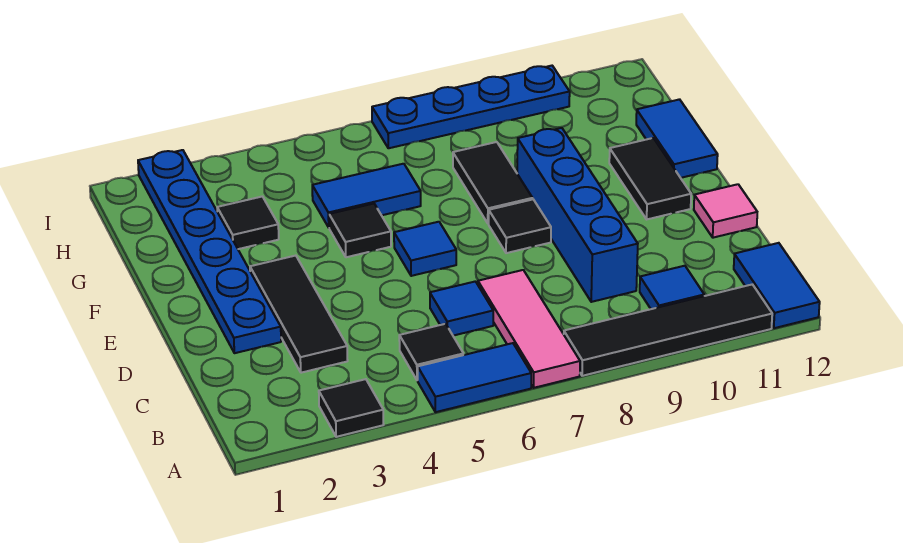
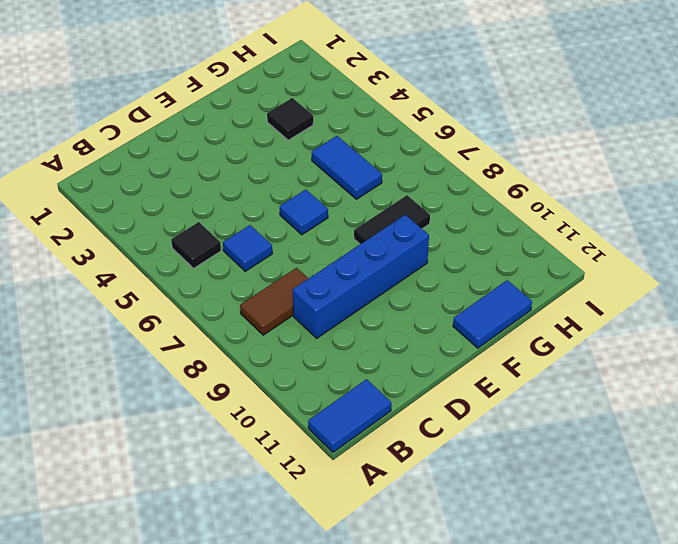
brown tile B8:C8 level 1 -> none
none -> black tile A3 level 1
none -> blue tile A5:A6 level 1
none -> pink tile A7:C7 level 1

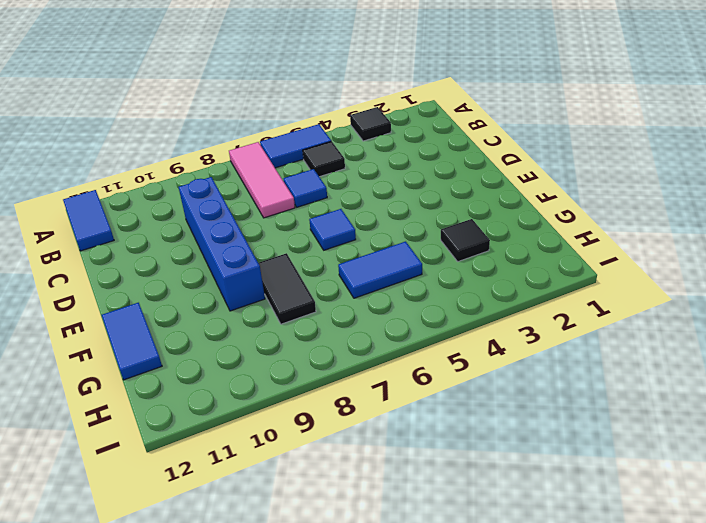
none -> black tile A8:A11 level 1
none -> blue tile B10 level 1
none -> black tile C3:E3 level 1

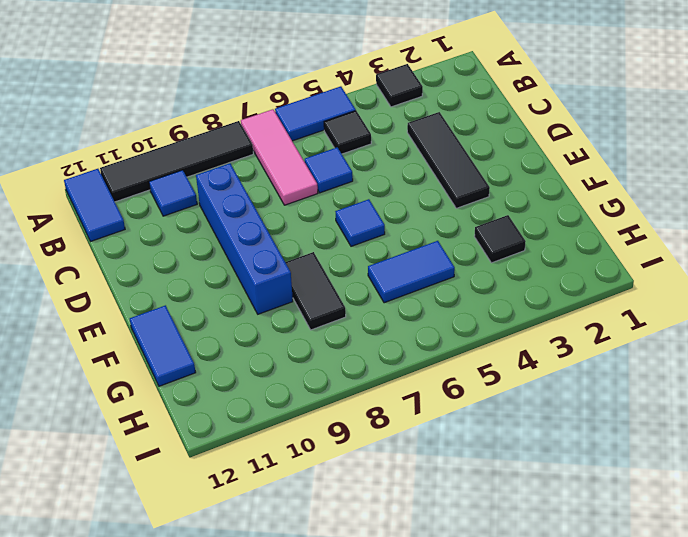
none -> blue plate D2:I2 level 1
none -> pink tile D12 level 1
none -> black tile E8 level 1

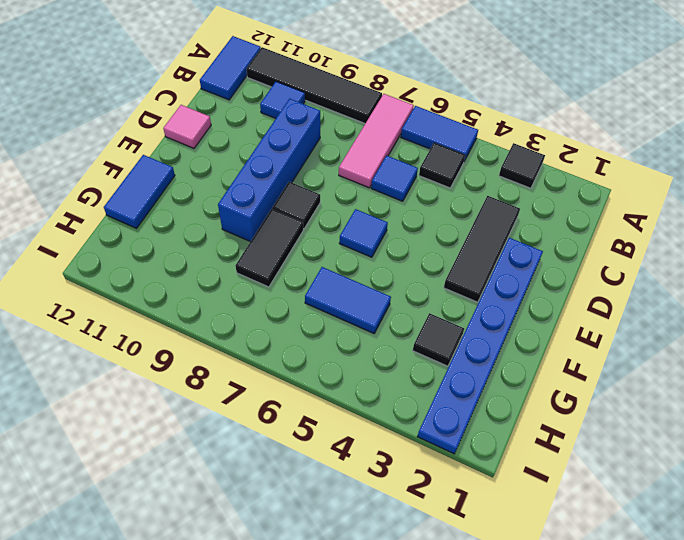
none -> black tile E11:F11 level 1
none -> black tile F5 level 1
none -> blue plate I7:I10 level 1

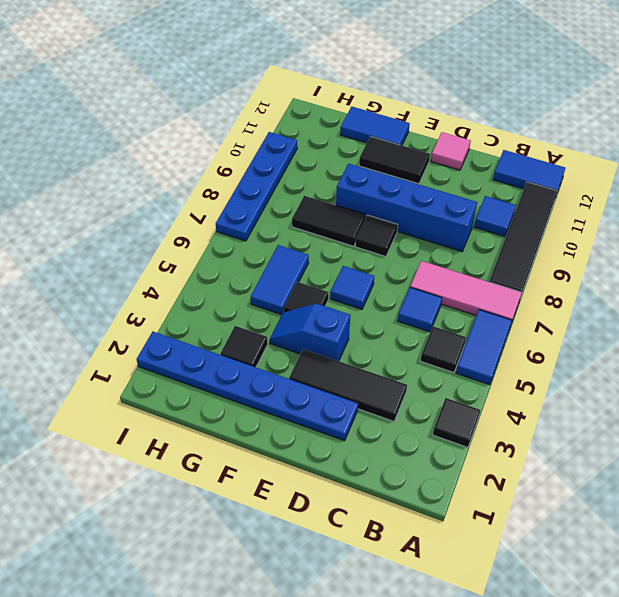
blue slope E4:F4 level 1 top E -> none

